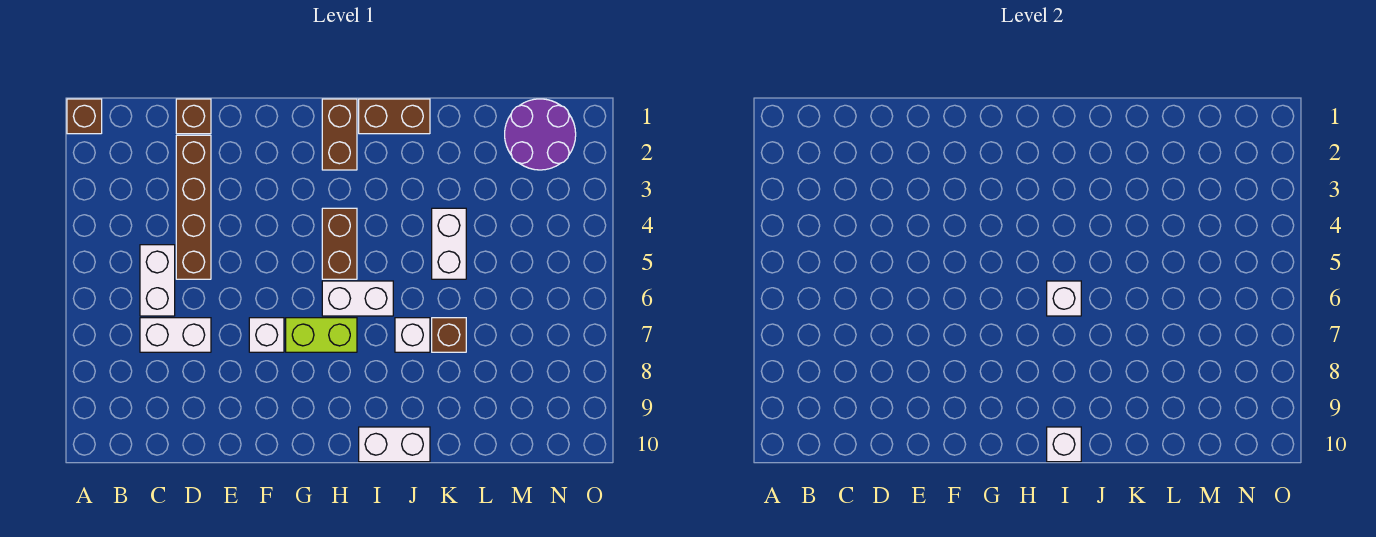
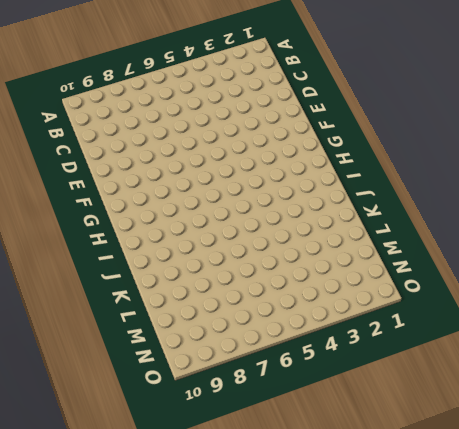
none -> brown brick A1 level 1
none -> white brick C5:C6 level 1
none -> white brick C7:D7 level 1

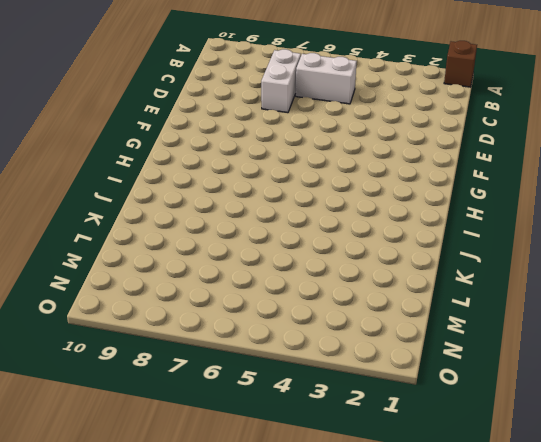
none -> brown brick D1 level 1
none -> brown brick D2:D5 level 1
none -> white brick F7 level 1

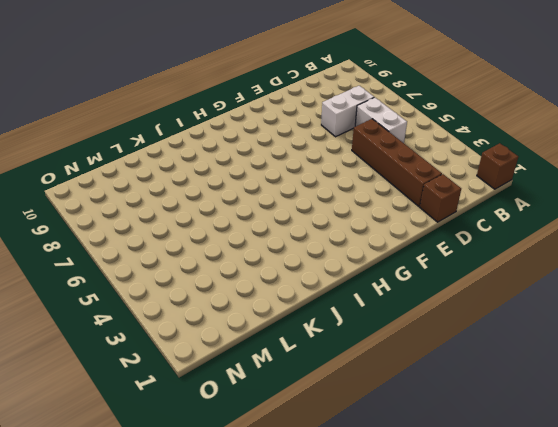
none -> white brick F7 level 1
none -> lime brick G7:H7 level 1
none -> brown brick H1:H2 level 1

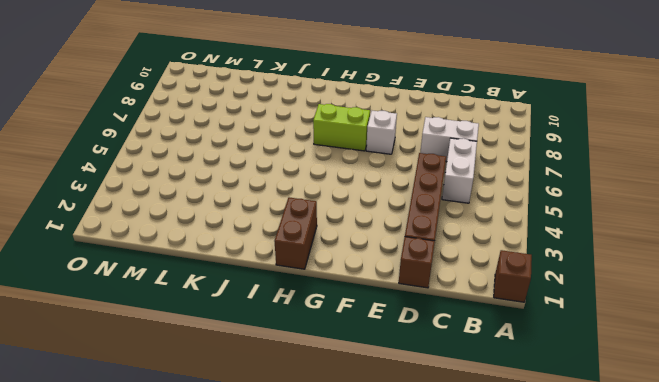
none -> brown brick H4:H5 level 1
none -> white brick H6:I6 level 1
none -> brown brick I1:J1 level 1

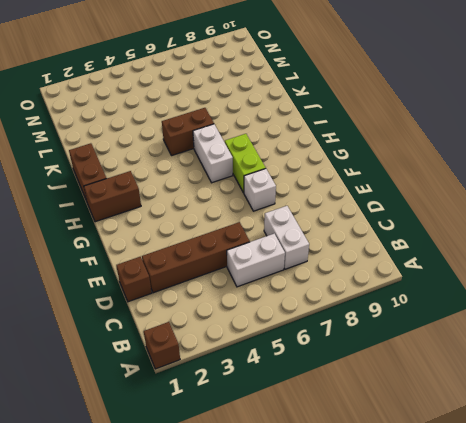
brown brick J5:J6 level 1 -> brown brick H4:H5 level 1
none -> white brick I10:J10 level 1
none -> white brick J7 level 1
none -> white brick K4:K5 level 1

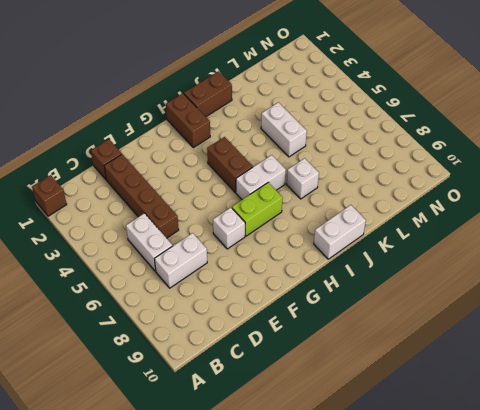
none -> brown brick K7 level 1
none -> purple round brick M1:N2 level 1
none -> white brick I6 level 2

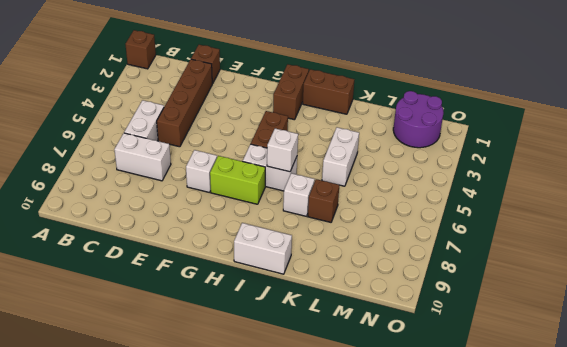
none -> white brick I10 level 2

